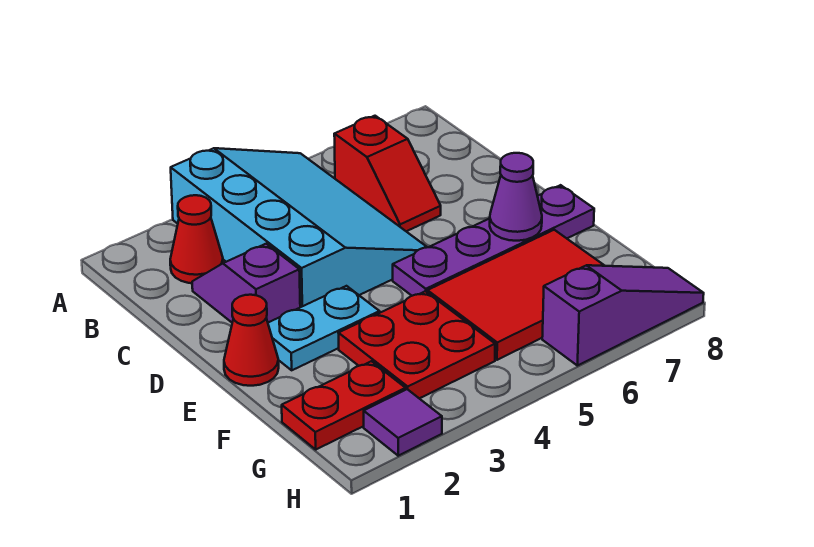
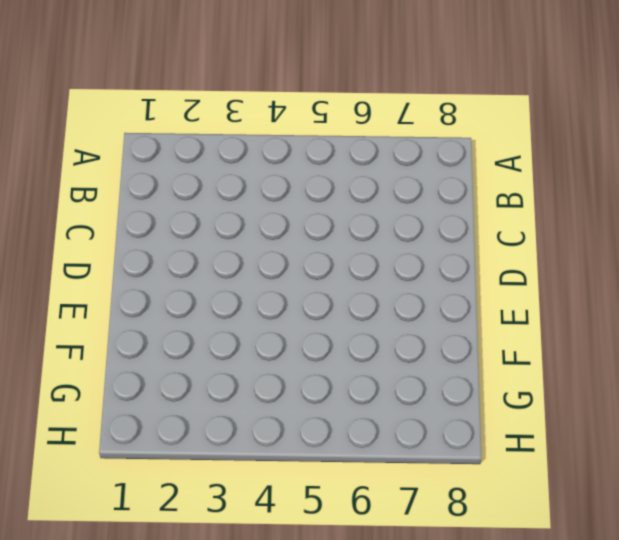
none -> cyan slope A3:D5 level 1 top 3
none -> red cone B2 level 1
none -> red slope B6:C6 level 1 top B

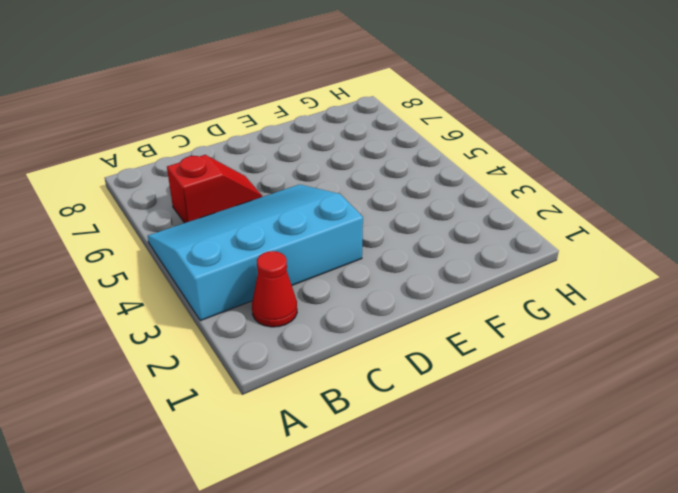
none -> purple slope C2:D2 level 1 top D
none -> red cone E1 level 1
none -> cyan plate E2:E3 level 1

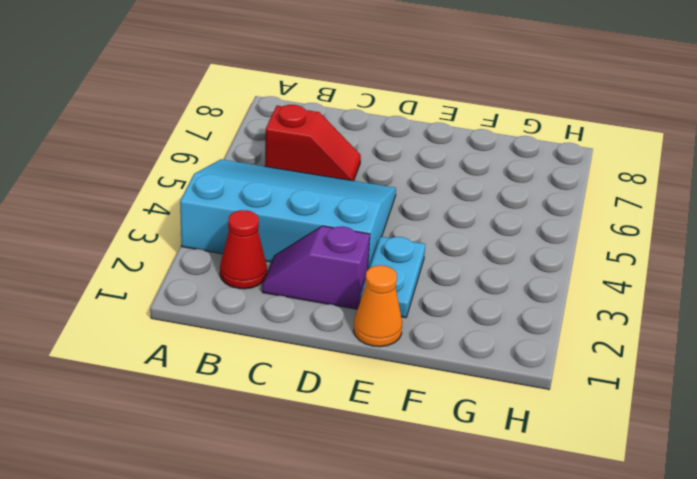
orange cone E1 level 1 -> red cone E1 level 1
none -> purple plate E5:E8 level 1
none -> red plate F3:G4 level 1
none -> red tile F5:G7 level 1

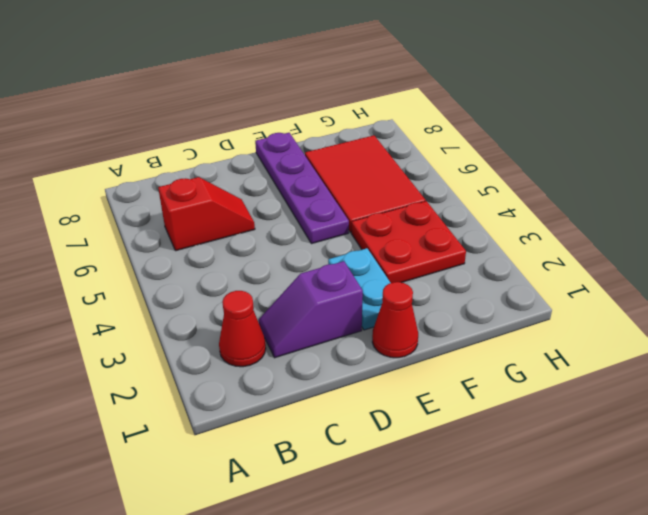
none -> cyan slope A3:D5 level 1 top 3
none -> red plate G1:G2 level 1
none -> purple tile H2 level 1

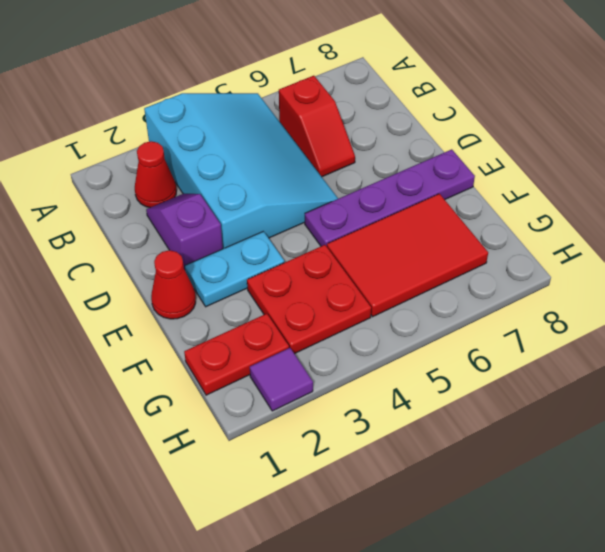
none -> purple slope H6:H8 level 1 top 6
none -> purple cone E7 level 2

